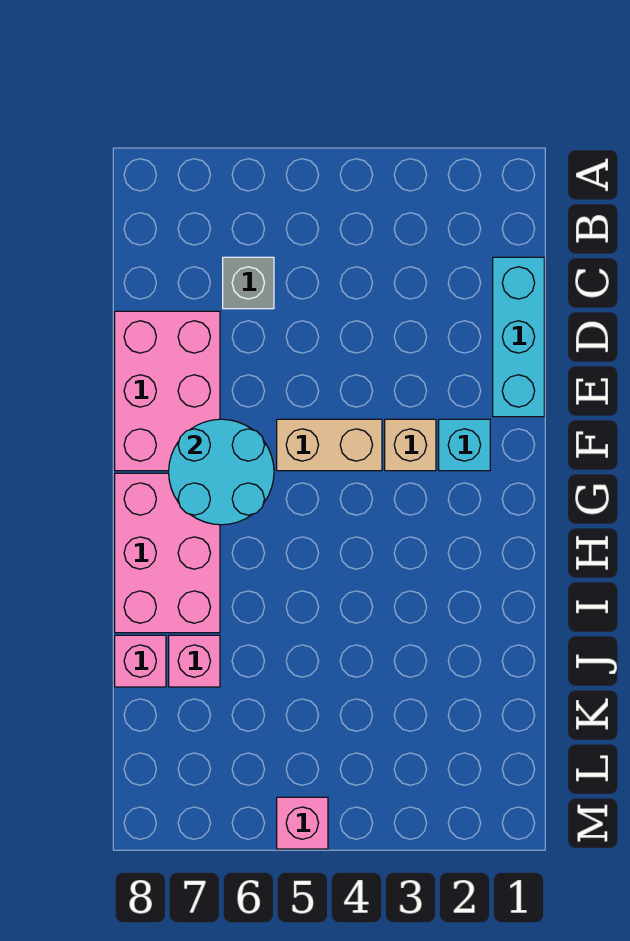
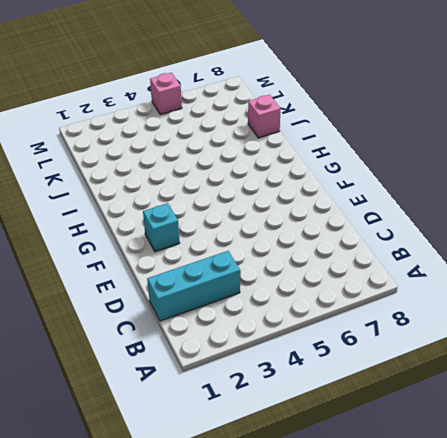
cyan brick C1:C3 level 1 -> cyan brick C1:E1 level 1
none -> grey brick C6 level 1
none -> pink brick D7:F8 level 1

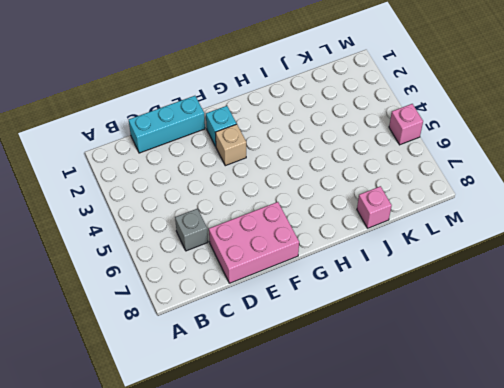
none -> tan brick F4:F5 level 1
none -> pink brick G7:I8 level 1

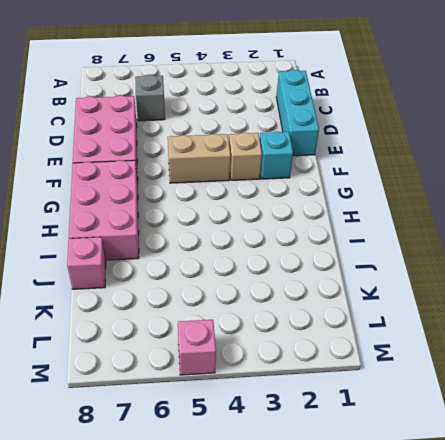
none -> pink brick J7 level 1
none -> cyan round brick F6:G7 level 2

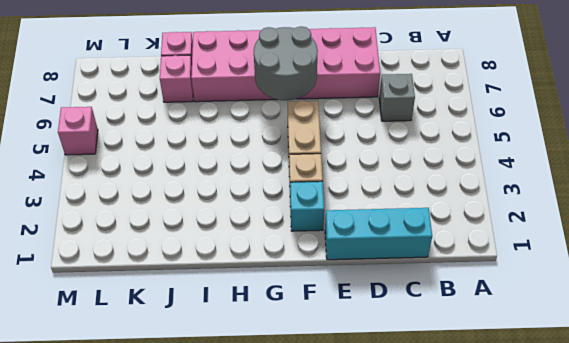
grey round brick F6:G7 level 2 -> cyan round brick F6:G7 level 2

